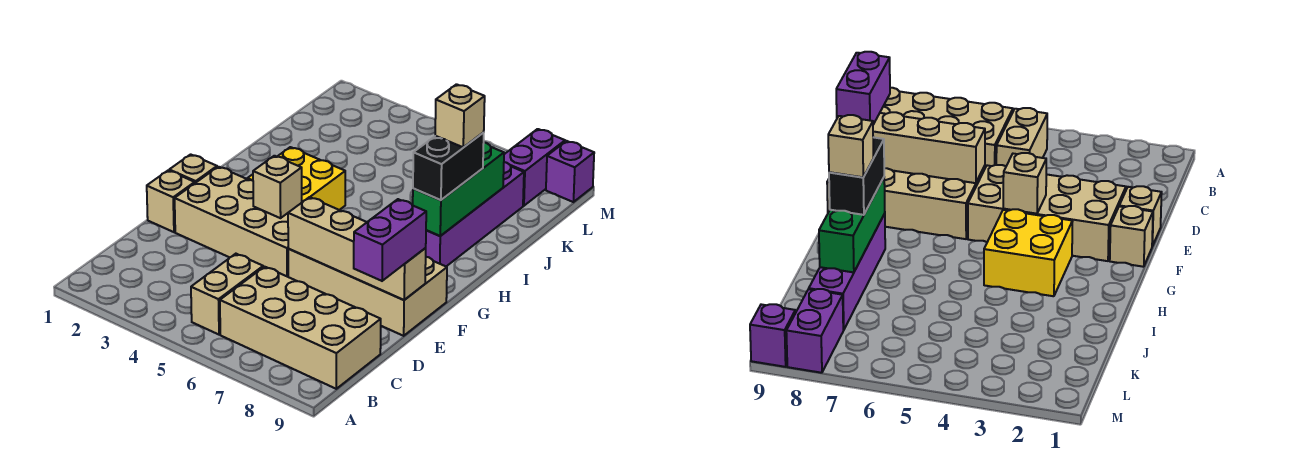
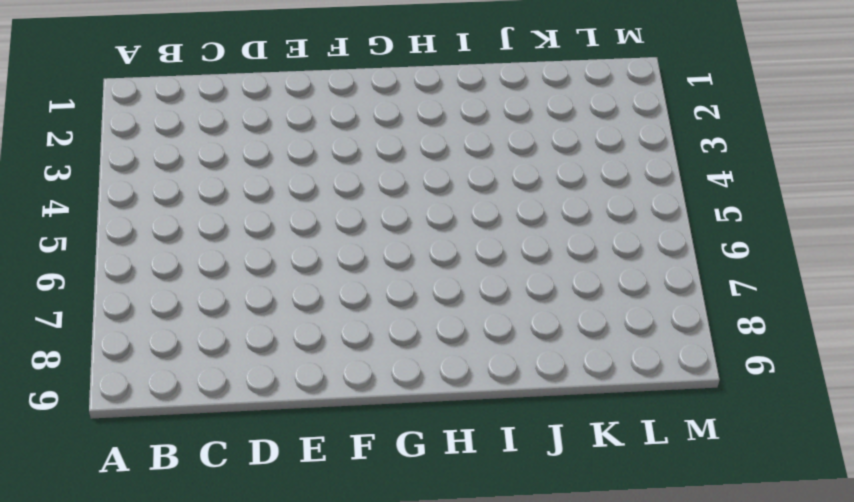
none -> tan brick B5:C5 level 1
none -> tan brick B6:C9 level 1
none -> tan brick E1 level 1

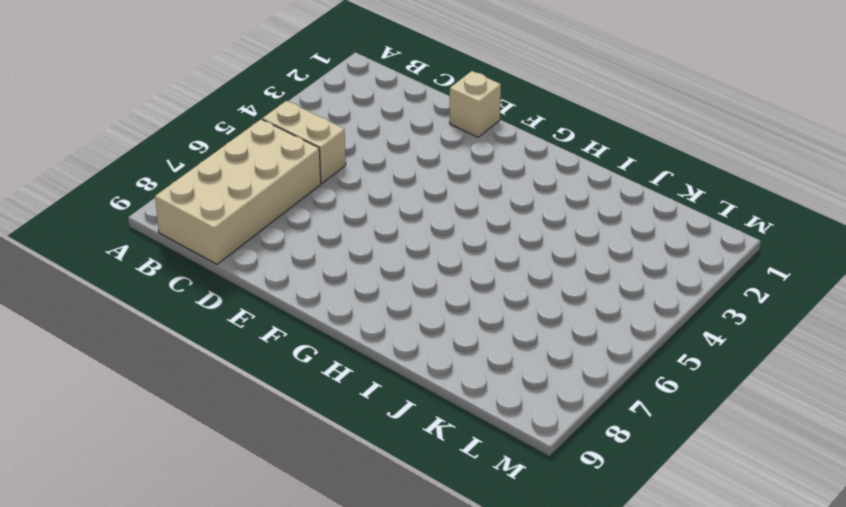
none -> tan brick E2:F5 level 1
none -> tan brick E6:F9 level 1
none -> tan brick F1 level 1

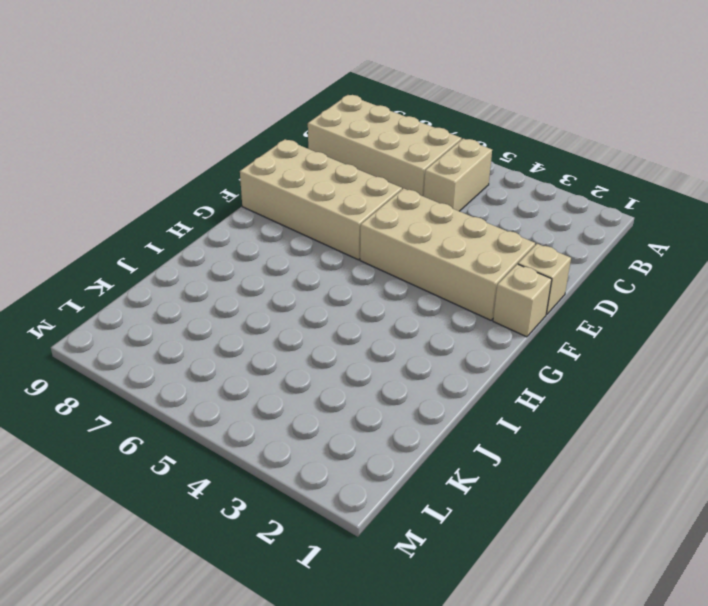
none -> yellow brick G3:H4 level 1
none -> purple brick H8:K8 level 1
none -> purple brick L8:M8 level 1

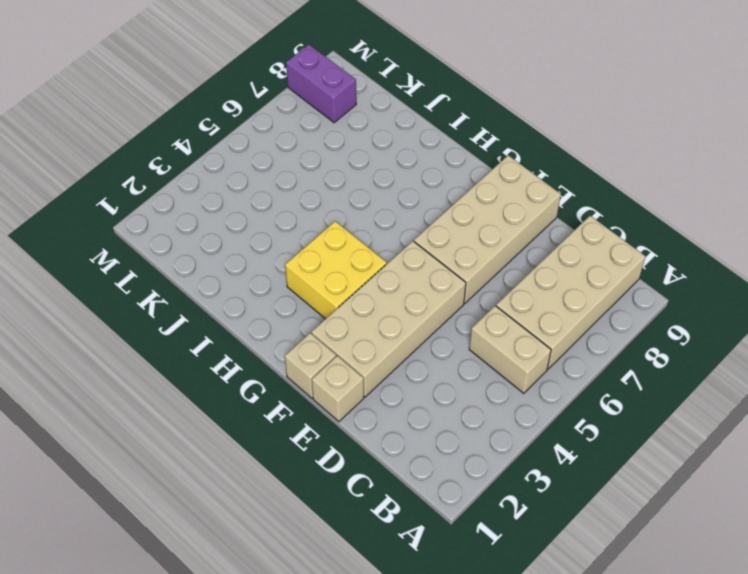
none -> purple brick H8:K8 level 1
none -> purple brick M9 level 1
none -> tan brick E6:E9 level 2

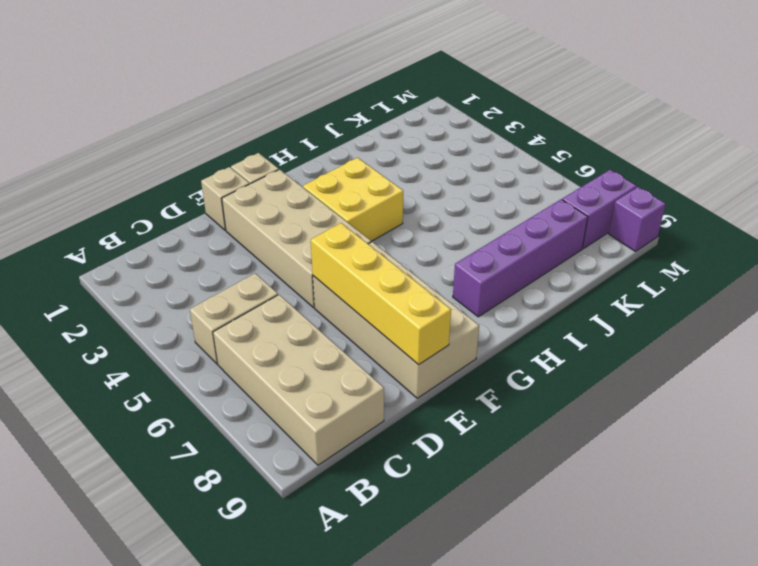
yellow brick E6:E9 level 2 -> tan brick E6:E9 level 2
none -> tan brick F4 level 2
none -> green brick H8:J8 level 2
none -> purple brick D9:E9 level 3

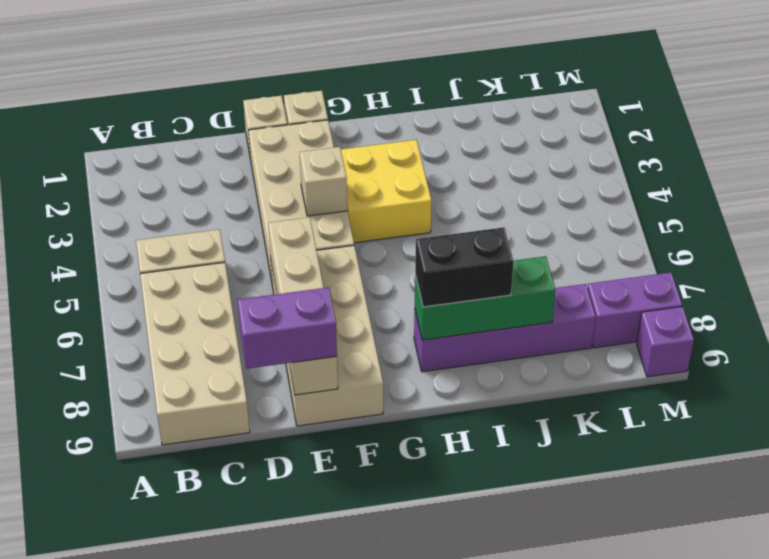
none -> tan brick I8 level 4

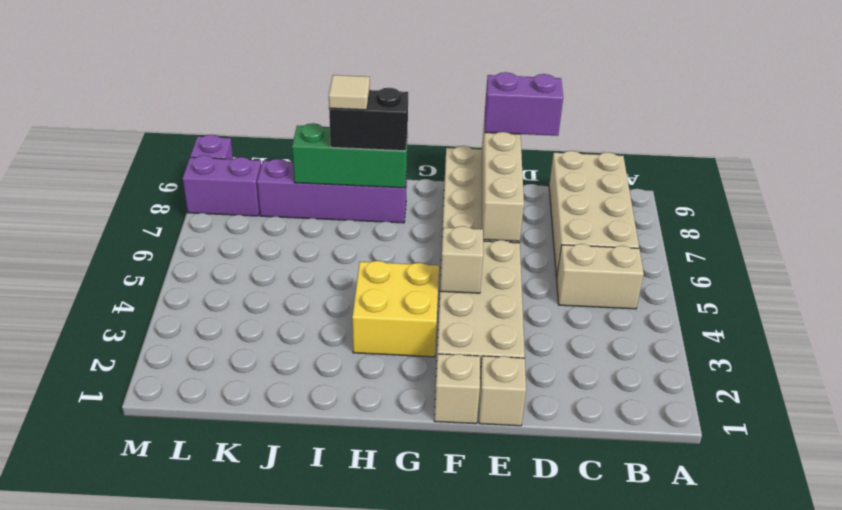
tan tile I8 level 4 -> tan brick I8 level 4

